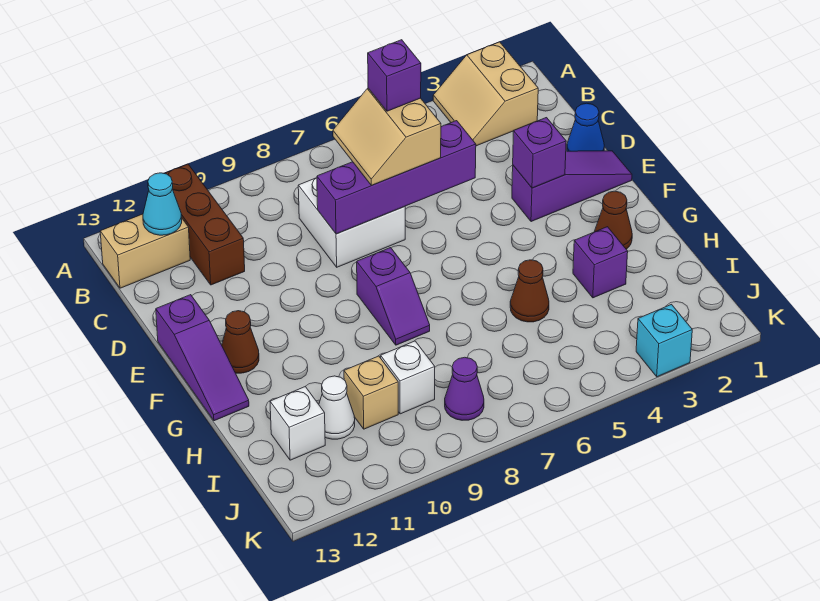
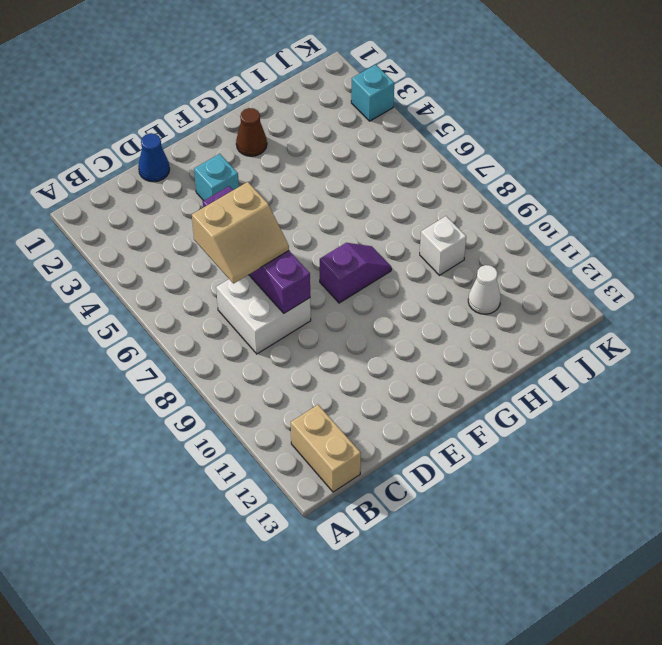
cyan brick E3 level 1 -> purple slope E1:E3 level 1 top 3
none -> tan slope A2:B3 level 1 top 2
none -> brown brick A11:C11 level 1
none -> purple slope E13:G13 level 1 top E

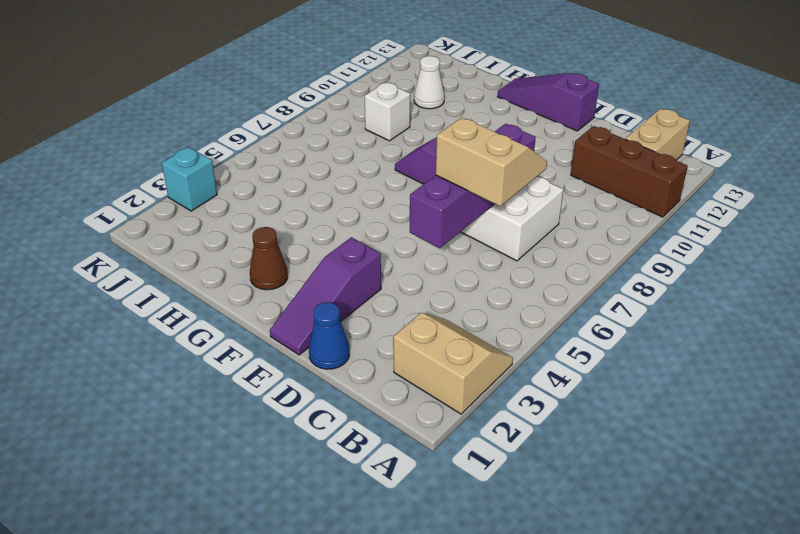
none -> brown cone F12 level 1
none -> purple brick H3 level 1
none -> brown cone H5 level 1

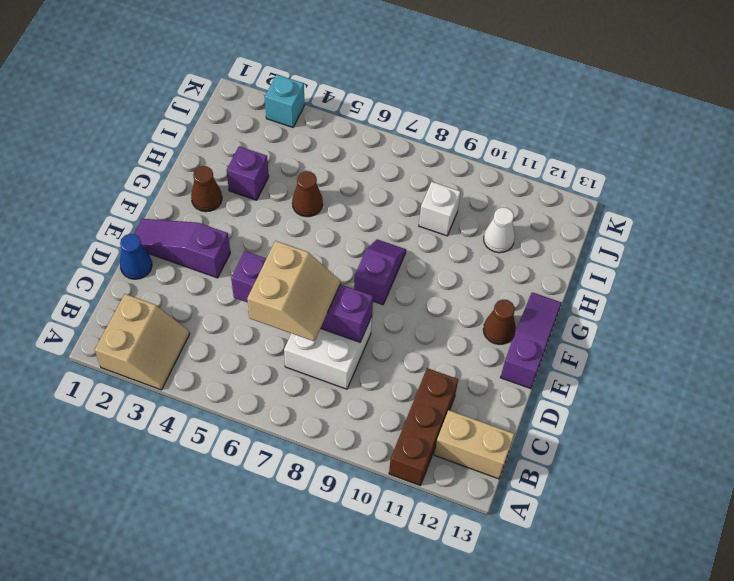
none -> tan brick I10 level 1
none -> white brick I12 level 1
none -> purple cone J8 level 1

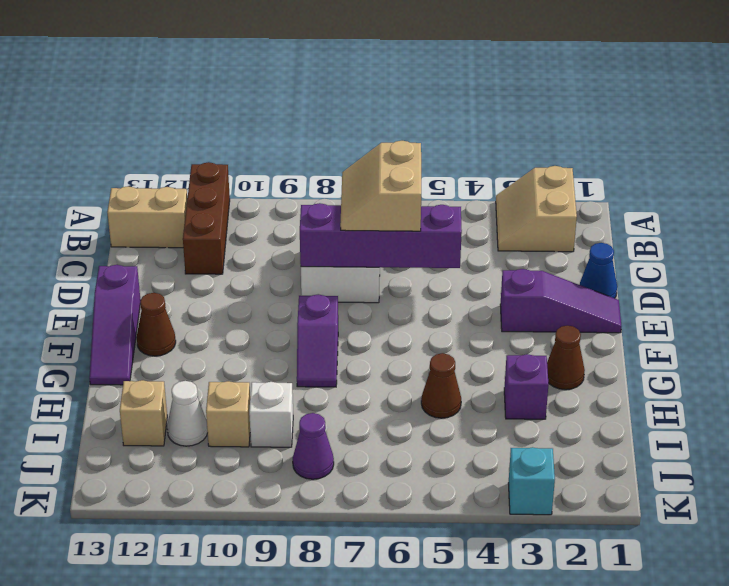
tan brick I12 level 1 -> white brick I12 level 1
none -> cyan cone B12 level 2
none -> purple brick E3 level 2
none -> purple brick C6 level 4

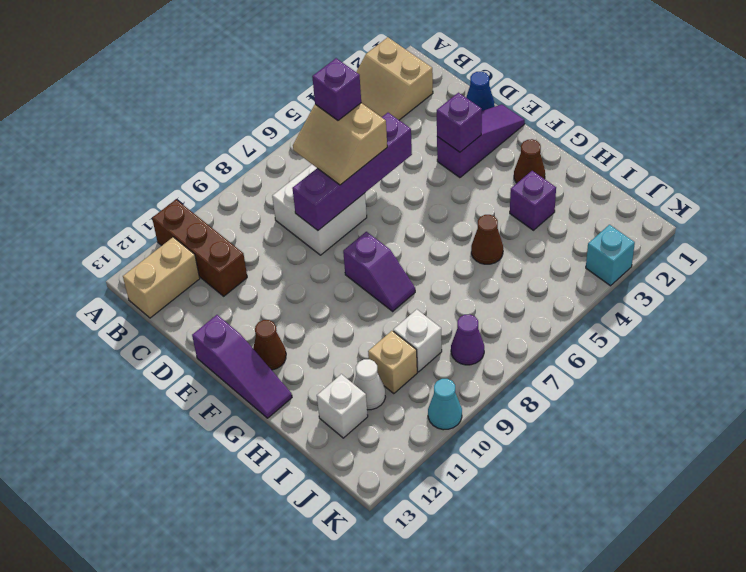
cyan cone K10 level 1 -> cyan cone B12 level 2

